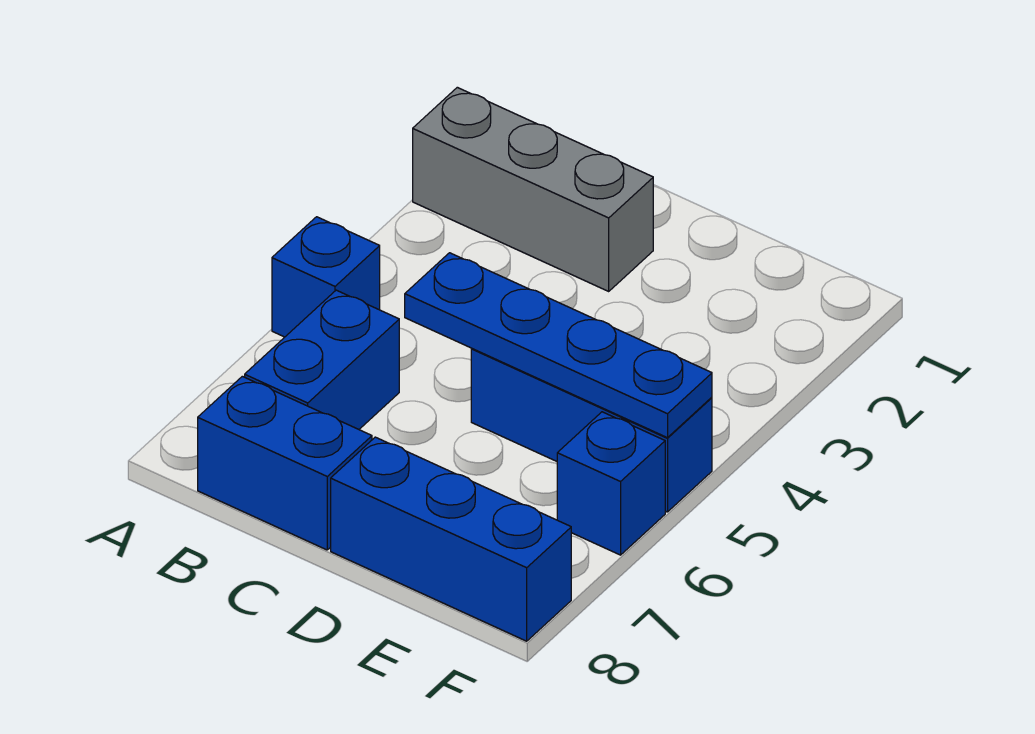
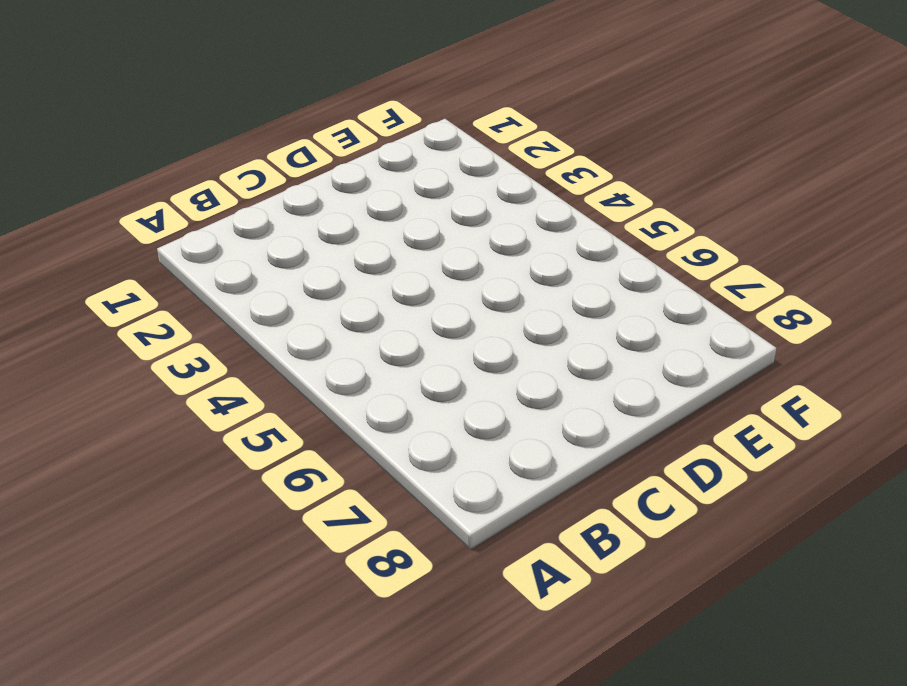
none -> grey brick A2:C2 level 1
none -> blue brick A5 level 1

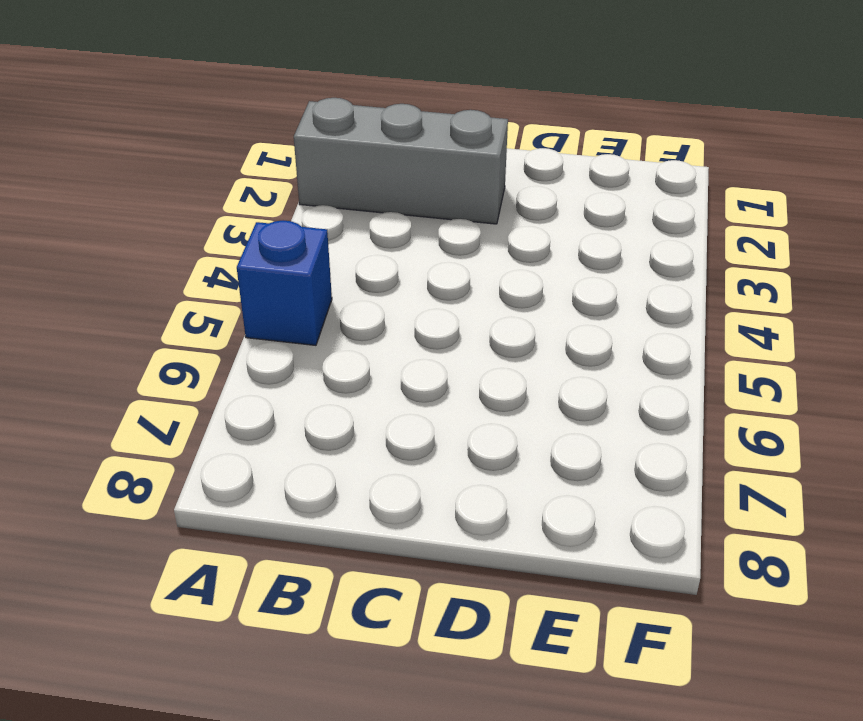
none -> blue brick B6:B7 level 1
none -> blue brick B8:C8 level 1

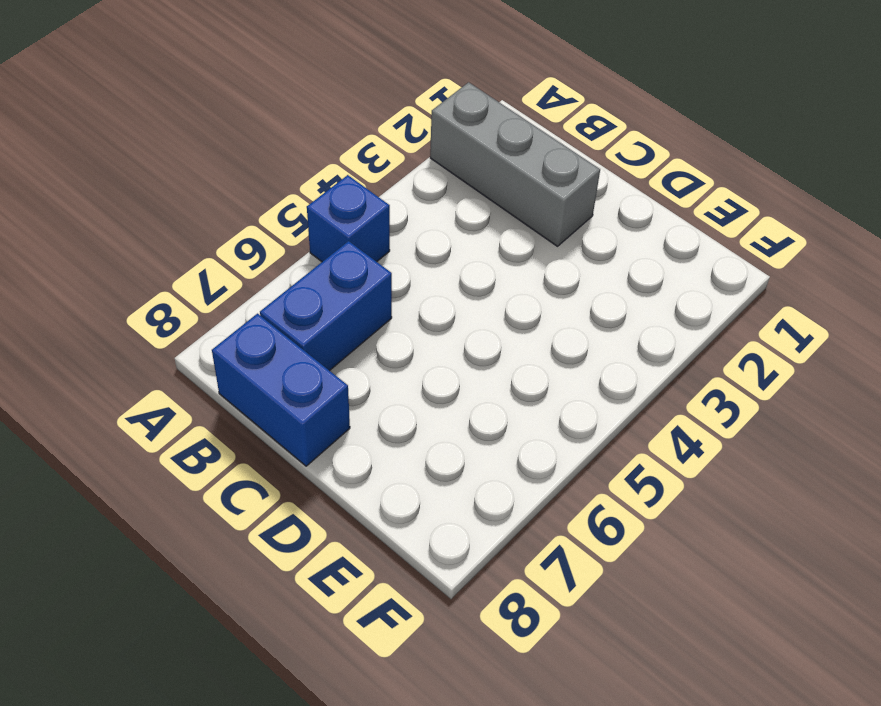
none -> blue brick D5:F5 level 1
none -> blue brick D8:F8 level 1

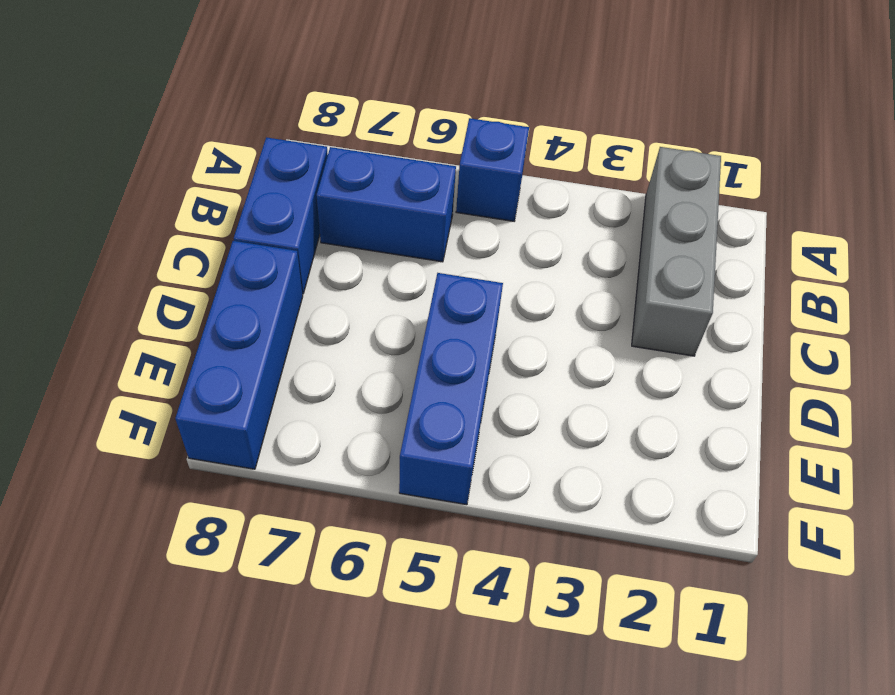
none -> blue brick F6 level 1
none -> blue plate C5:F5 level 2

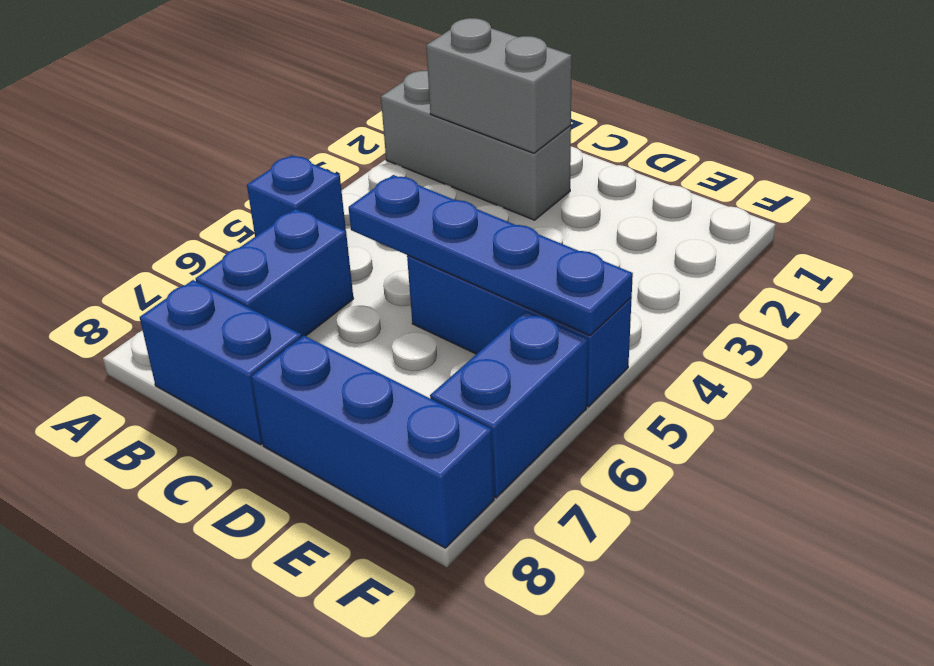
grey brick B2:C2 level 2 -> none
blue brick F6:F7 level 1 -> blue brick F6 level 1

